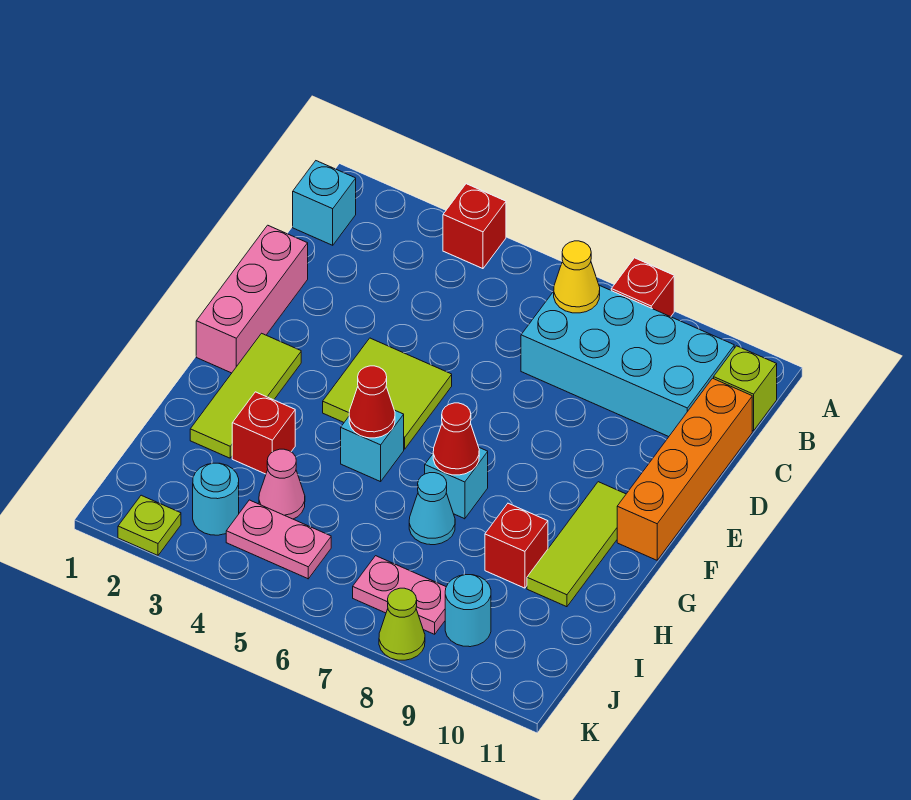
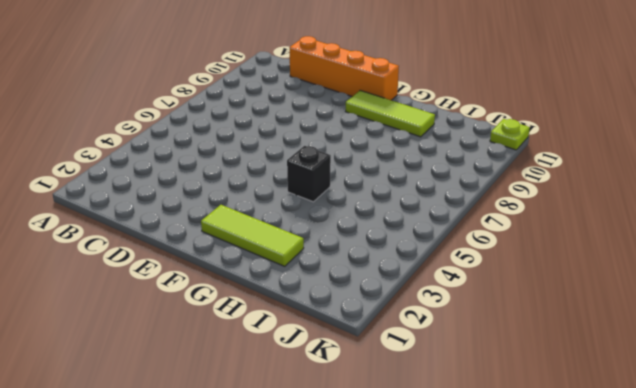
black brick G5 level 1 -> cyan brick G5 level 1
lime plate K11 level 1 -> lime plate K2 level 1
none -> red brick A4 level 1
none -> red brick A8 level 1
none -> cyan brick B1 level 1

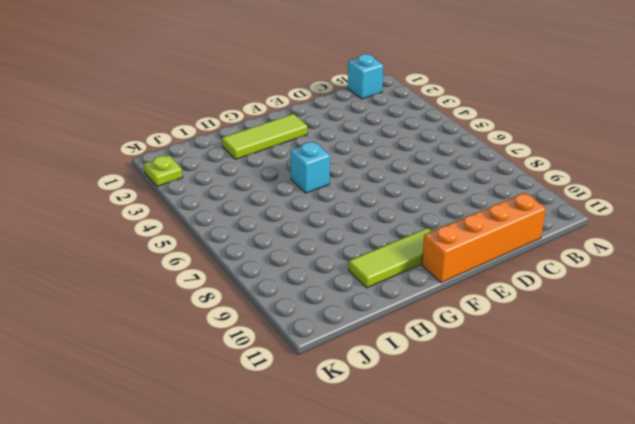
none -> red brick A4 level 1
none -> red brick A8 level 1
none -> cyan brick B7:C10 level 1

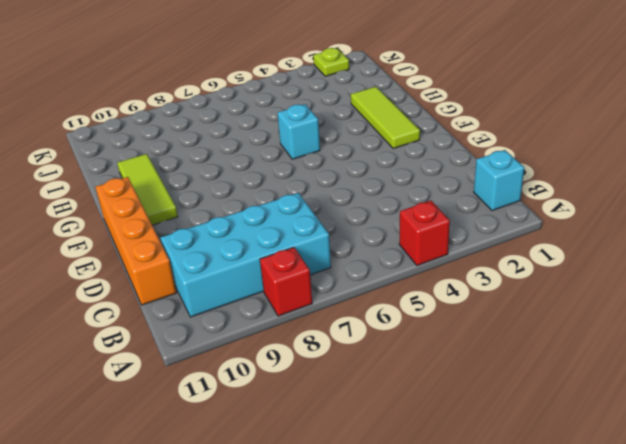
none -> lime brick B11 level 1
none -> pink brick D1:F1 level 1
none -> lime tile E4:F5 level 1

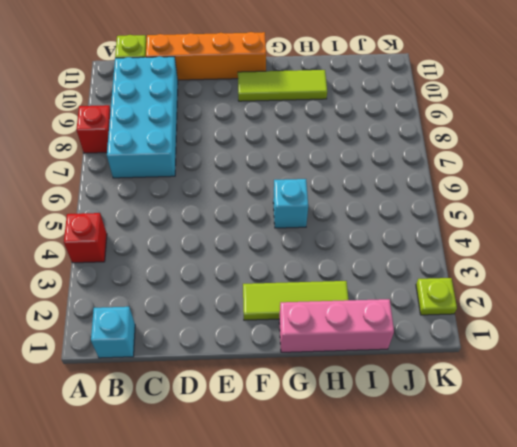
pink brick G1:I1 level 1 -> pink brick D1:F1 level 1
none -> lime tile E4:F5 level 1
none -> cyan brick G7 level 1
none -> red brick H3 level 1

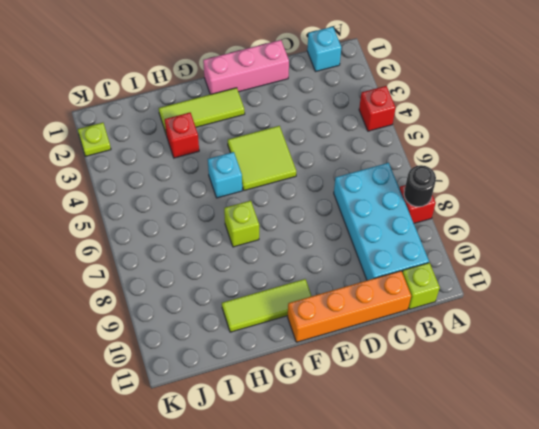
black round brick A8 level 2 -> none
lime brick G7 level 1 -> cyan brick G7 level 1
none -> cyan cone H7 level 1
none -> red brick H9 level 1
none -> pink cone I4 level 1

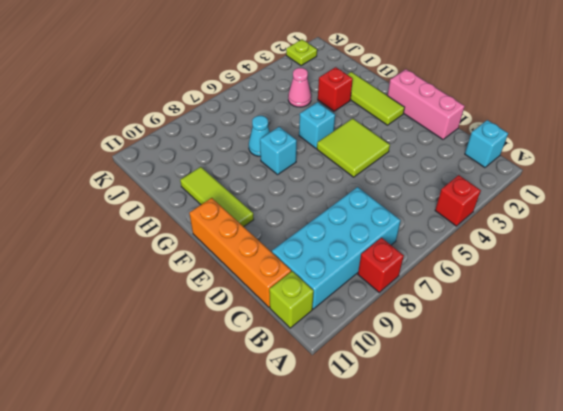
none -> red brick H9 level 1
none -> cyan round brick J3 level 1
none -> pink plate J4:J5 level 1

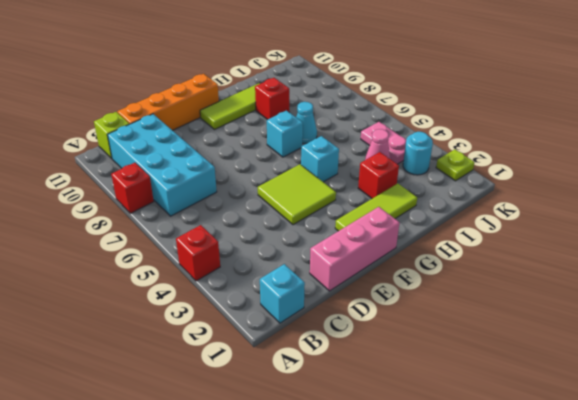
none -> pink plate J7:J8 level 1
none -> cyan round brick J9 level 1
none -> lime cone K8 level 1

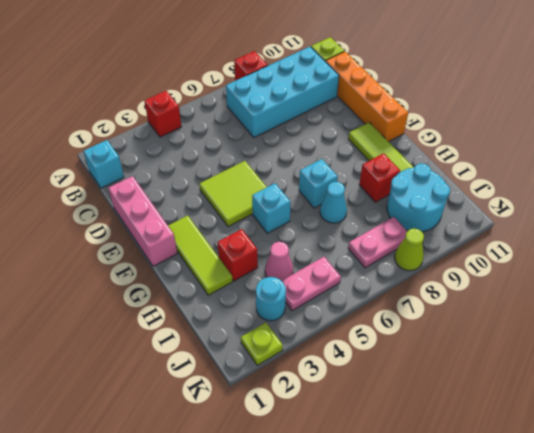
cyan round brick I9:J10 level 1 -> cyan round brick J9 level 1
none -> yellow cone B7 level 2
none -> red cone G5 level 2
none -> red cone G7 level 2

